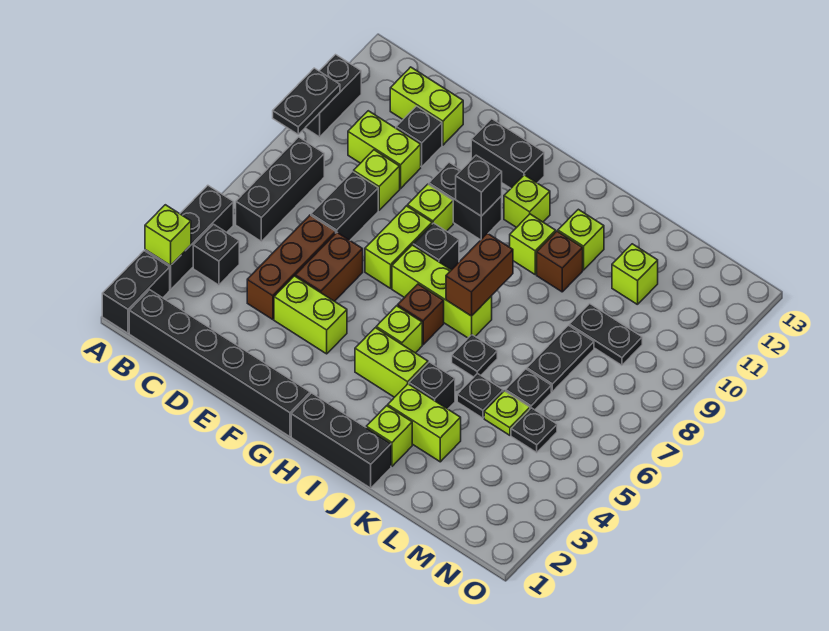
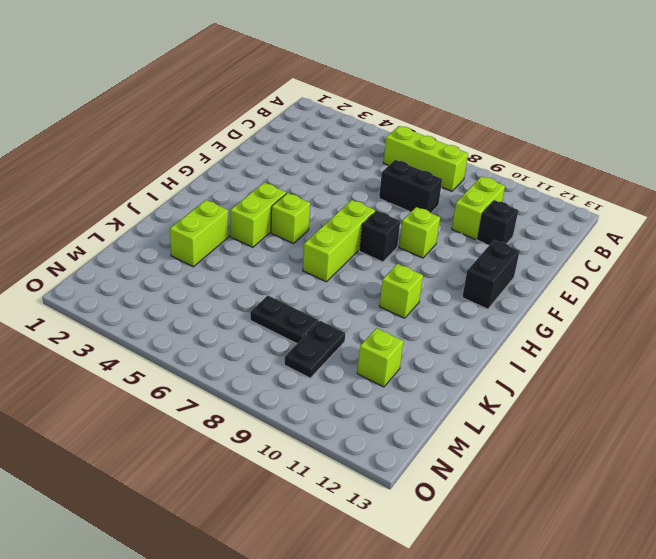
lime brick B6:B8 level 1 -> black brick B6:B8 level 1
none -> black brick A1:A2 level 1
none -> black brick A3:A5 level 1
none -> black brick A10:A11 level 1
none -> black brick B1:G1 level 1

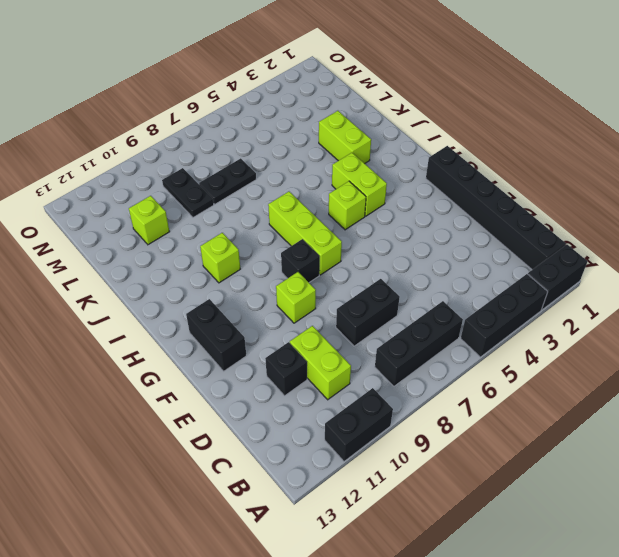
none -> black brick B4 level 1
none -> lime brick C12:D12 level 1
none -> brown brick D4:D6 level 1
none -> lime brick D9 level 1

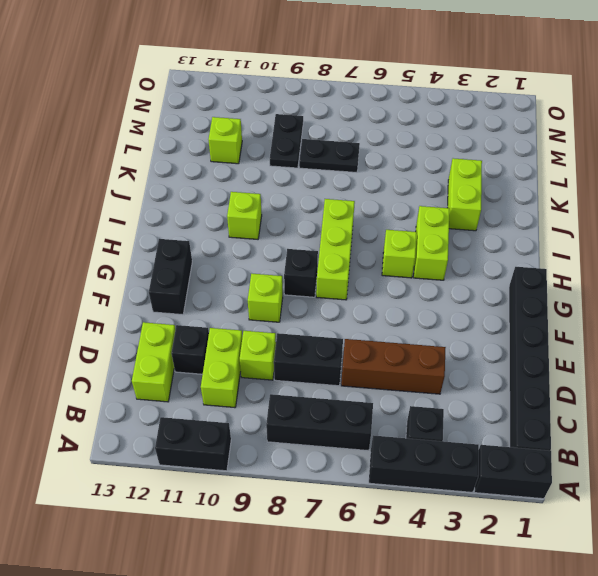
none -> lime brick E4:F4 level 1
none -> brown brick E5:E6 level 1
none -> lime brick F7:F8 level 1
none -> black brick F10:G10 level 1

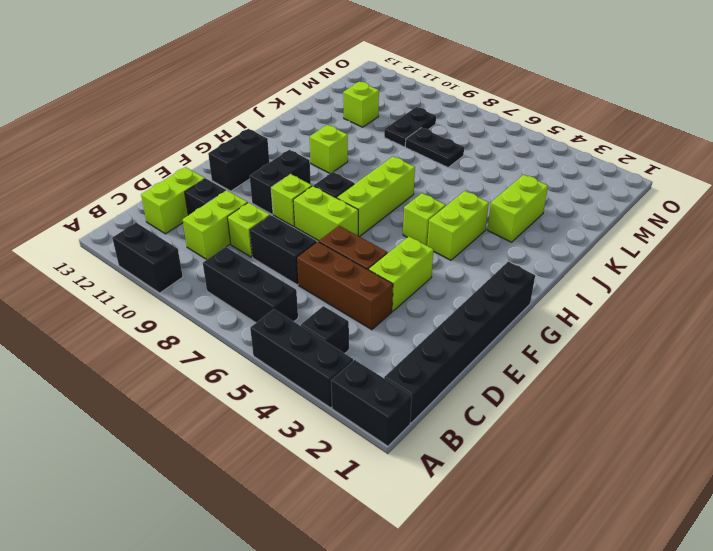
none -> black brick H1:J1 level 1
none -> brown brick H6 level 1
none -> lime brick H11 level 1
none -> lime brick J2 level 1

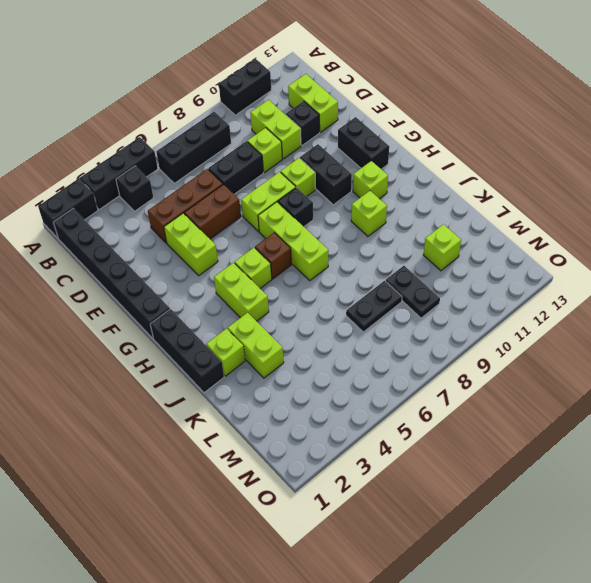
none -> black brick J4 level 1
none -> black plate J6 level 1
none -> brown brick J10 level 1
none -> lime brick J11 level 1

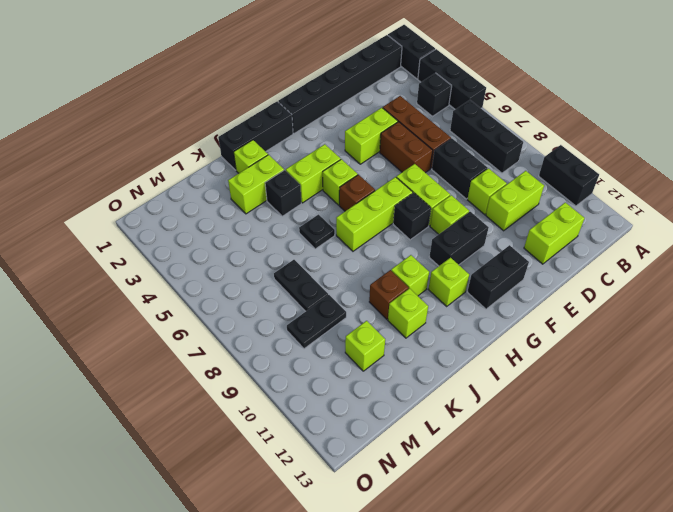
none -> black brick D11 level 1
none -> black plate K5 level 1
none -> lime plate L5 level 1
none -> black plate L6 level 1

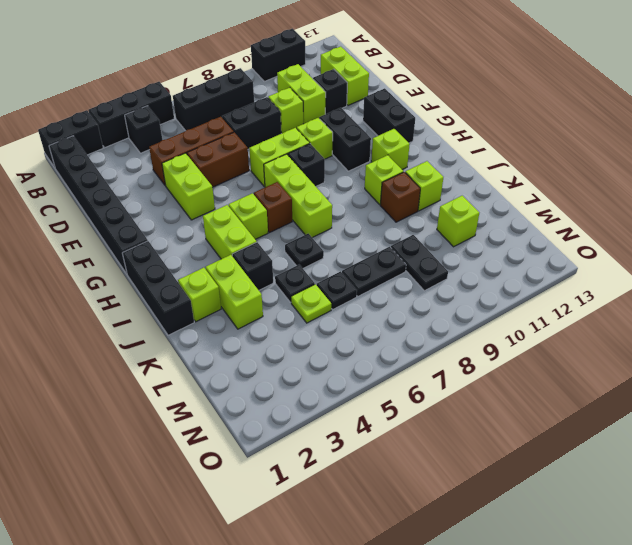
none -> black plate M5 level 1
none -> lime brick A3 level 2
none -> black plate A9:A10 level 2
none -> black brick G10 level 2

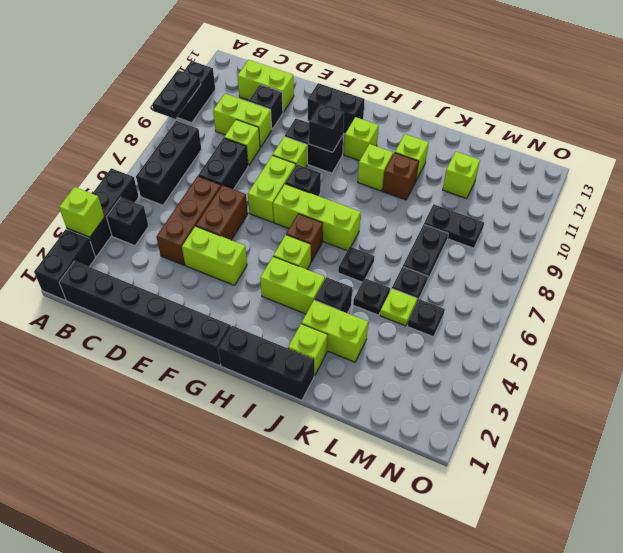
none -> brown brick I7:I8 level 2

